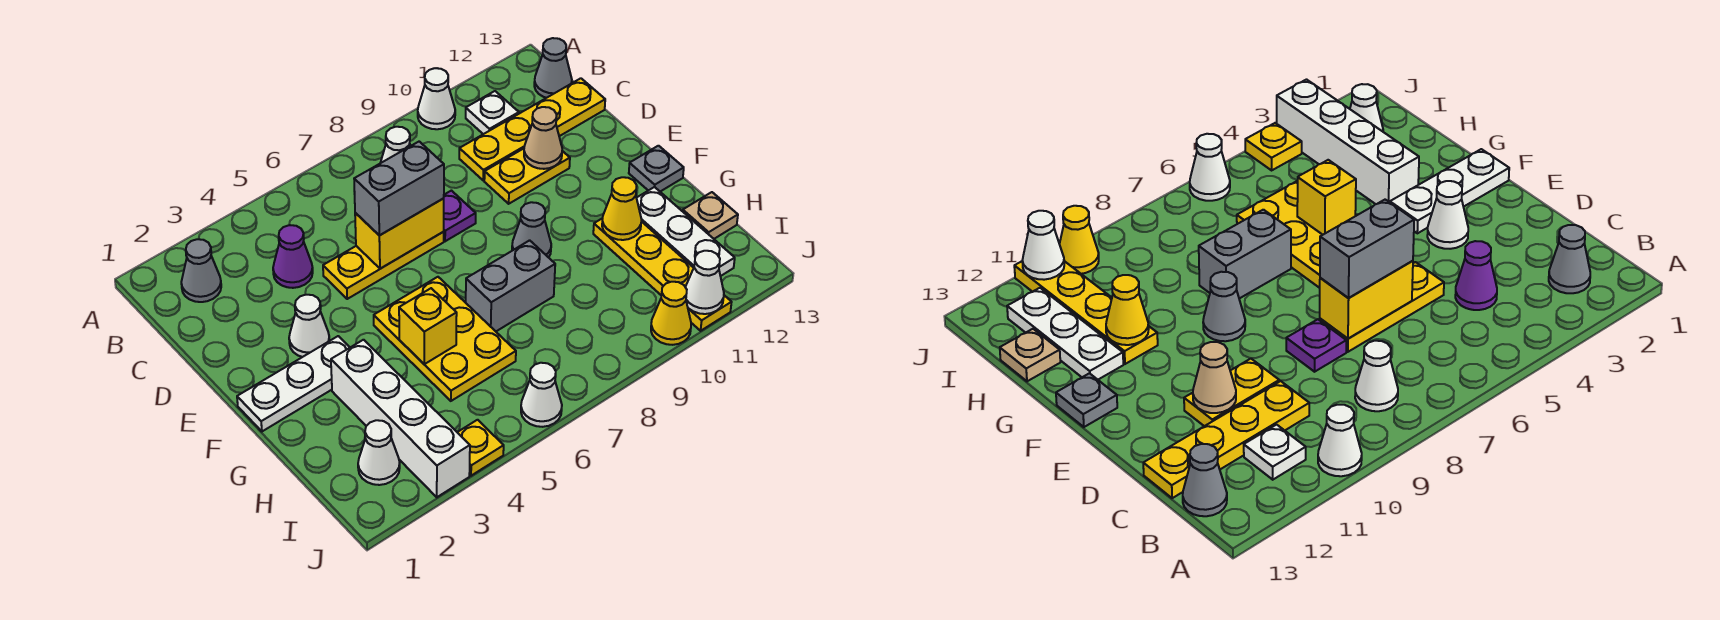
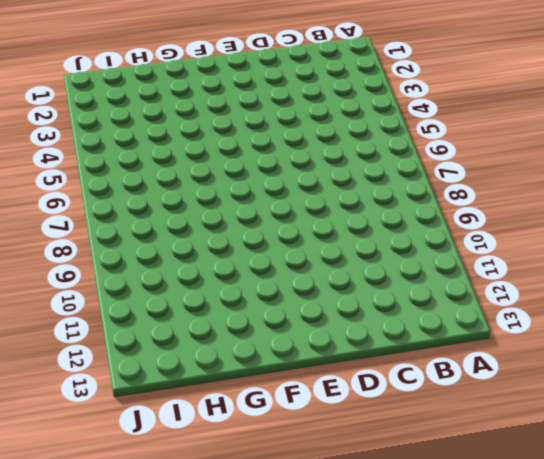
none -> white cone A10 level 1
none -> grey cone B2 level 1
none -> white cone B8 level 1
none -> white plate B11 level 1

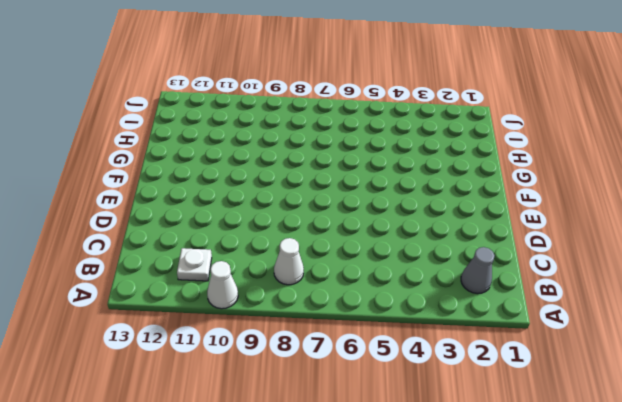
none -> grey cone B13 level 1
none -> purple cone C4 level 1
none -> yellow plate C10:C13 level 1
none -> yellow plate D5:D7 level 1

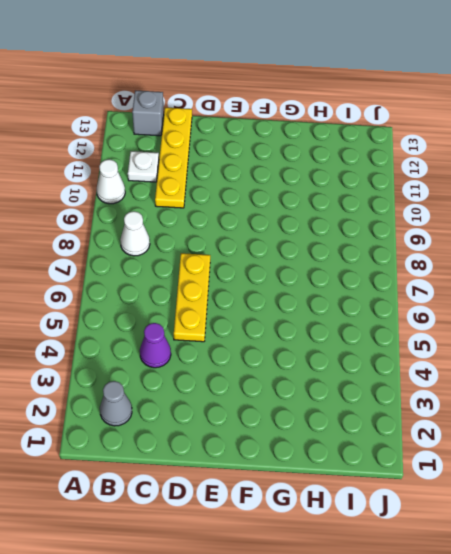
grey brick B13 level 1 -> grey cone B13 level 1
none -> purple plate D8 level 1
none -> yellow plate D10:D11 level 1
none -> white cone E3 level 1
none -> white plate F1:F3 level 1

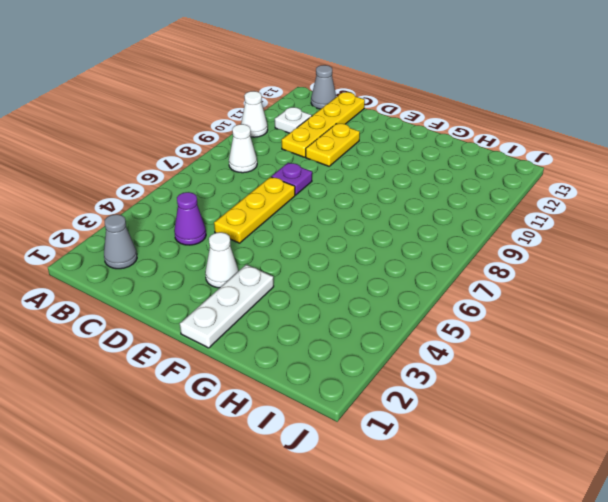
none -> yellow plate F5:H6 level 1
none -> grey cone F9 level 1
none -> grey plate F13 level 1
none -> white brick G3:J3 level 1

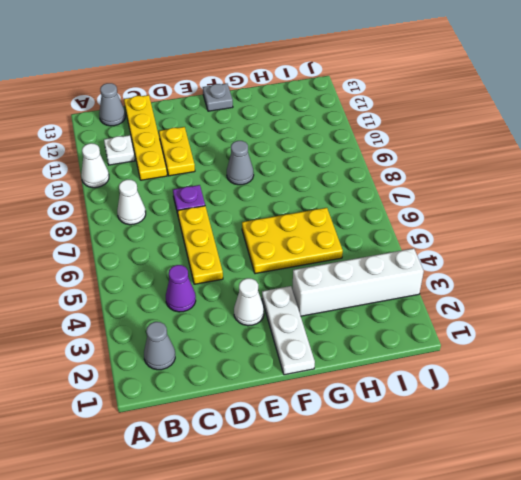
none -> grey brick G7:G8 level 1
none -> yellow plate G11:J11 level 1
none -> white plate G12:I12 level 1
none -> tan plate H13 level 1

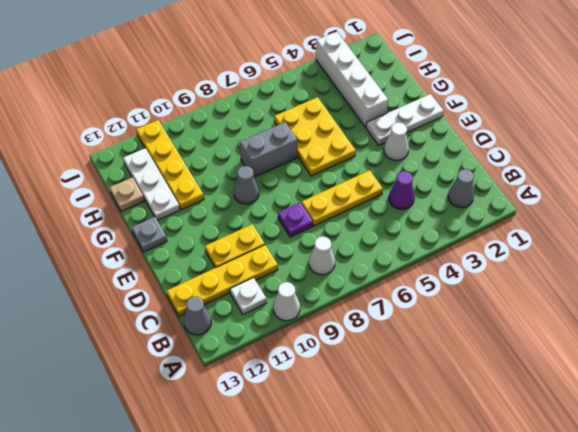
none -> white cone I2 level 1
none -> yellow plate J4 level 1
none -> white cone J6 level 1
none -> yellow cone J10 level 1

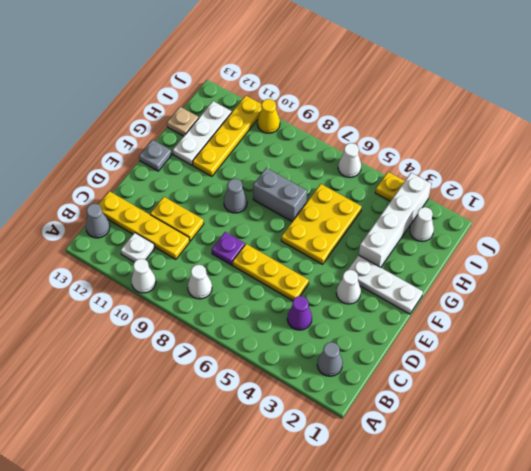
none -> yellow brick D6:D7 level 2
none -> tan cone D11 level 2
none -> yellow brick G5 level 2
none -> yellow cone G11 level 2

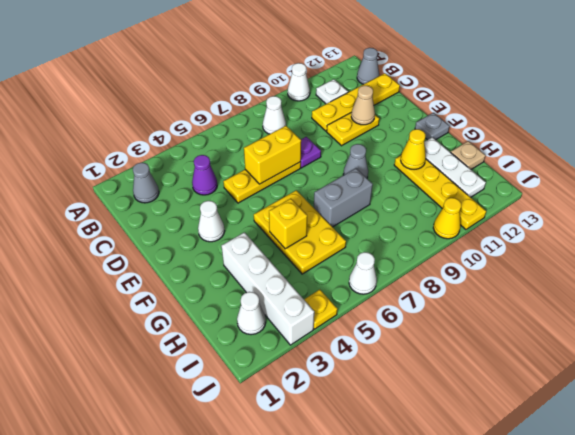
none -> white plate F1:F3 level 1
none -> white cone J11 level 2
none -> grey brick D6:D7 level 3

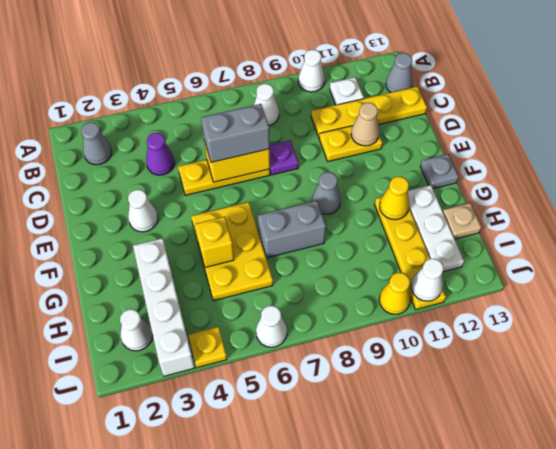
none -> white plate F1:F3 level 1

